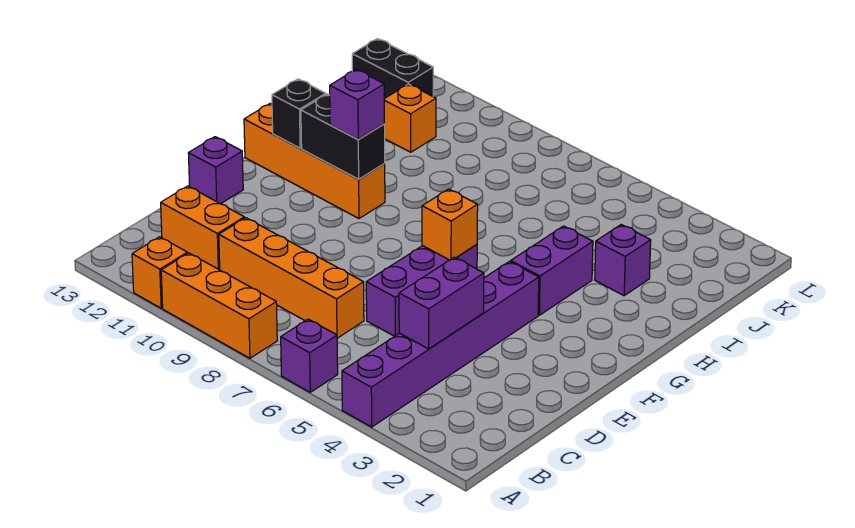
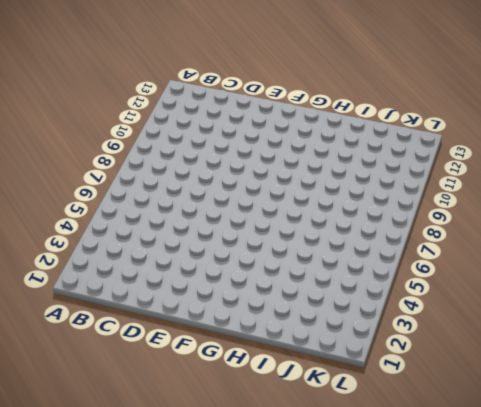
none -> purple brick A4:F4 level 1
none -> purple brick A6 level 1
none -> orange brick A8:A10 level 1

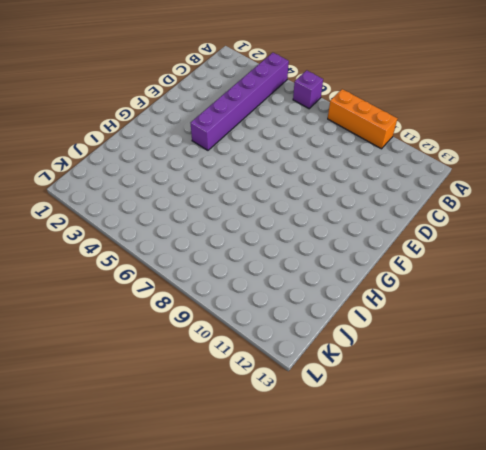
none -> orange brick A11 level 1
none -> orange brick C7:C10 level 1
none -> orange brick C11:C12 level 1

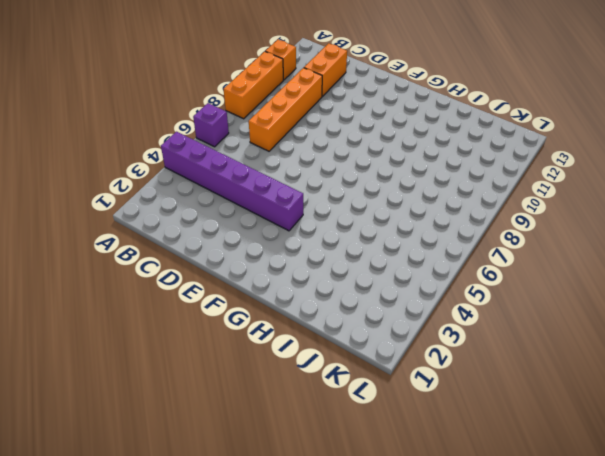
none -> purple brick D6:F6 level 1
none -> purple brick E13 level 1
none -> purple brick G4:H4 level 1

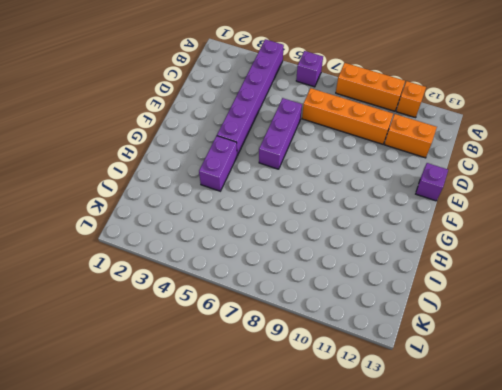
none -> orange brick G10:G13 level 1
none -> purple brick I3 level 1
none -> orange brick J11 level 1

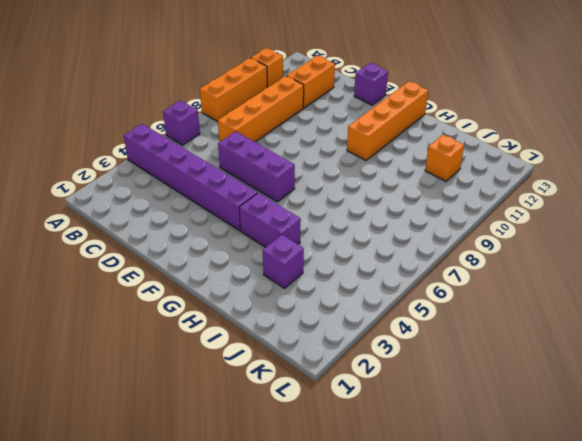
none -> black brick K12:K13 level 1
none -> purple brick C4:D4 level 2
none -> orange brick F6 level 2

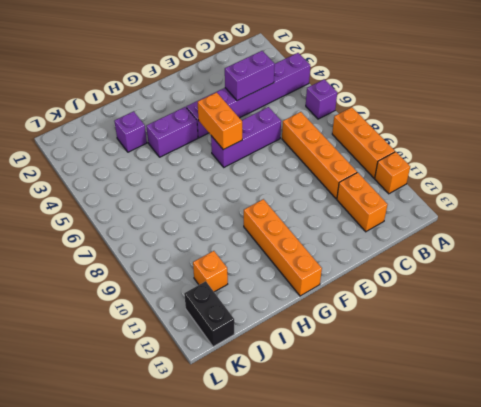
orange brick F5:F6 level 2 -> orange brick F6 level 2
none -> purple brick E13 level 1
none -> black brick G10:G11 level 2
none -> black brick G12 level 2

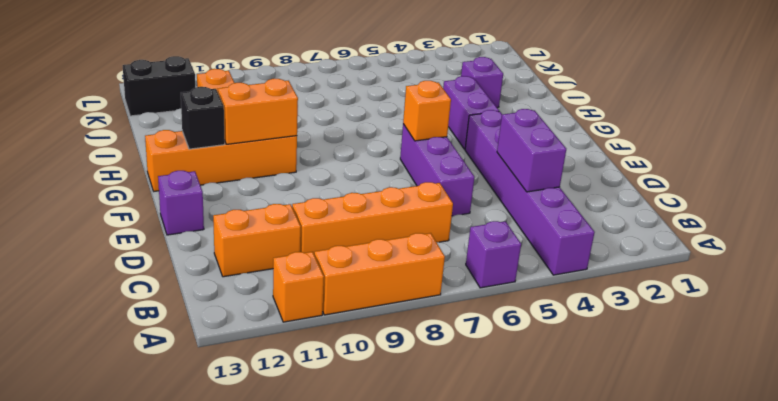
orange brick G10:G11 level 2 -> black brick G10:G11 level 2
none -> purple brick G10 level 3

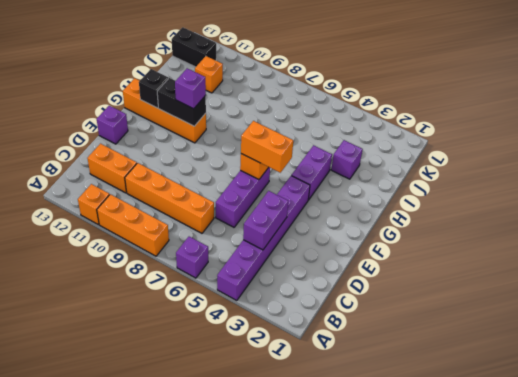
orange brick F5:F6 level 3 -> none

